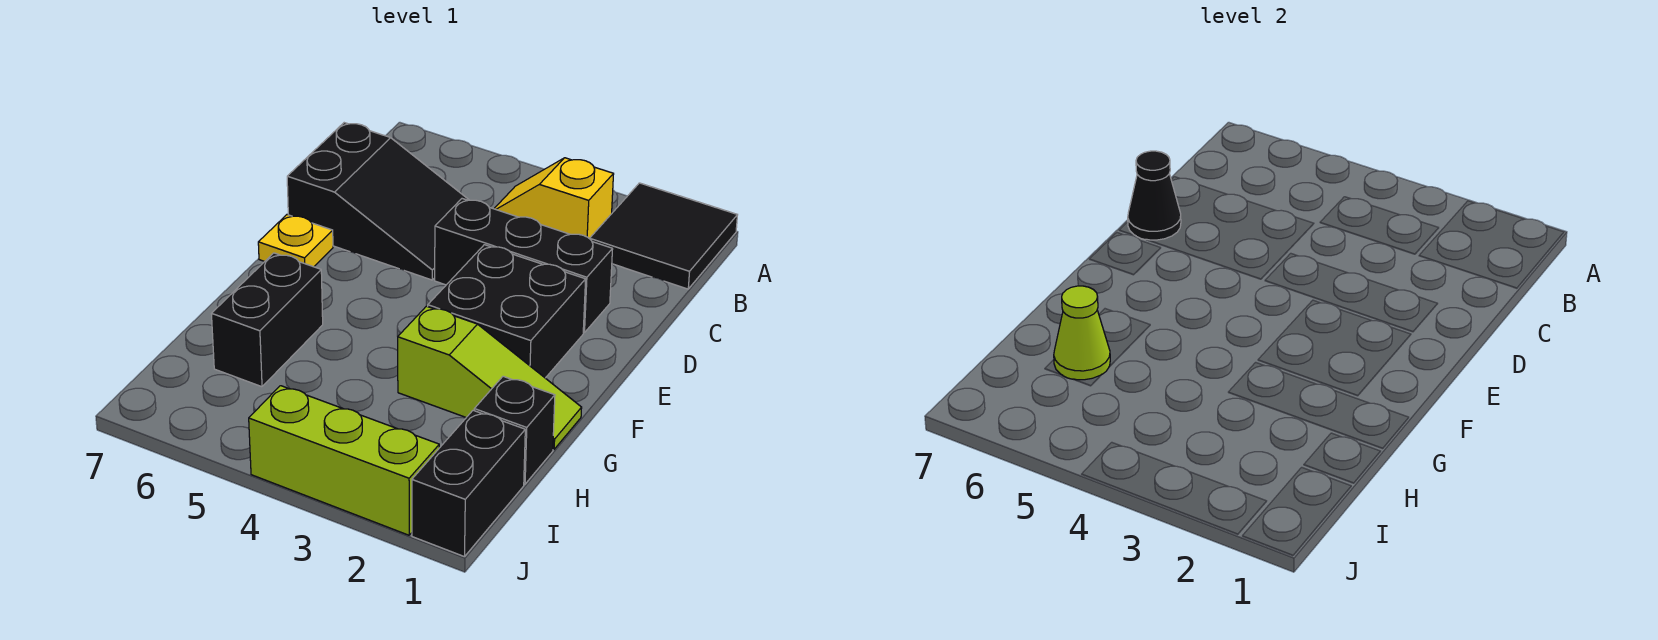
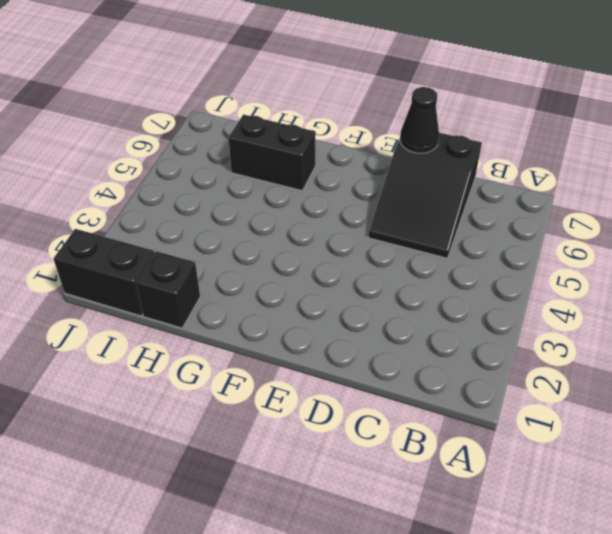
none -> black tile A1:B2 level 1
none -> yellow slope B3:B4 level 1 top 3
none -> black brick D2:D4 level 1

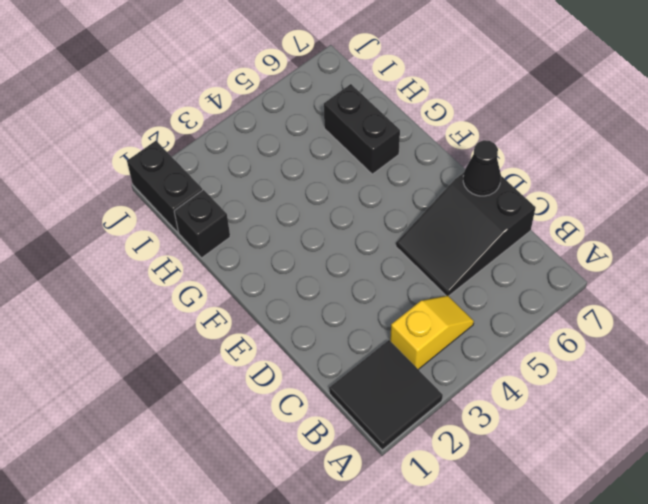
none -> black brick D2:D4 level 1
none -> black brick E2:F3 level 1
none -> yellow plate E7 level 1

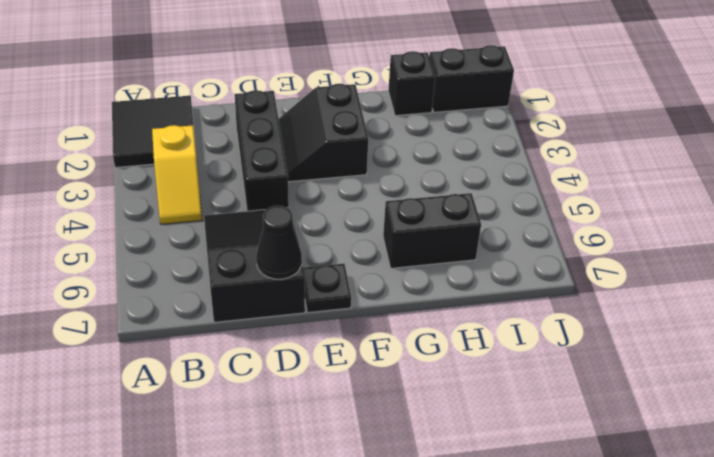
black slope E2:F3 level 1 top F -> black brick E2:F3 level 1
black plate E7 level 1 -> yellow plate E7 level 1
none -> lime slope G1:G3 level 1 top 3
none -> lime brick J2:J4 level 1
none -> lime cone H6 level 2

